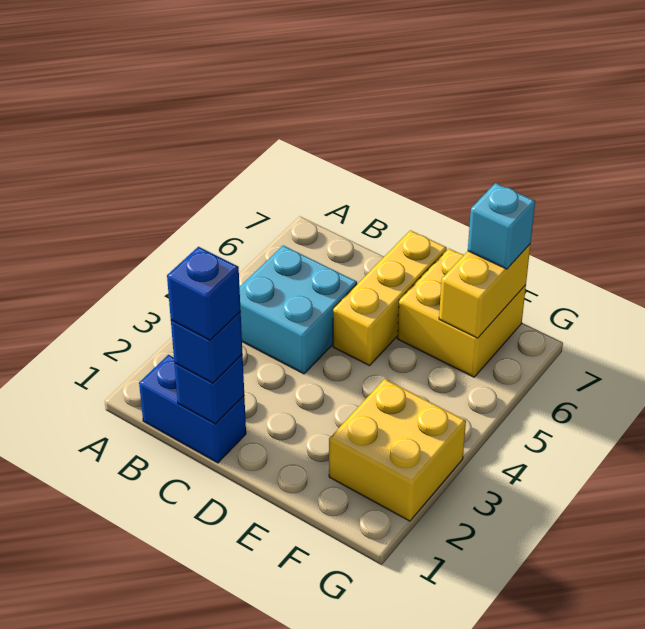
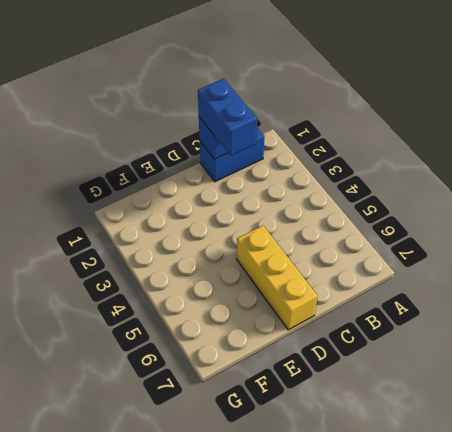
blue brick C1:C2 level 3 -> blue brick C1 level 3
none -> cyan brick B4:C5 level 1
none -> yellow brick E6:F7 level 1

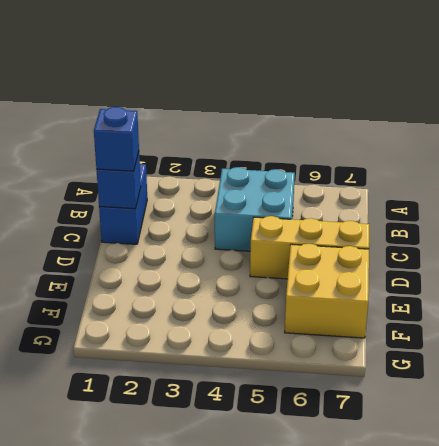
none -> yellow brick F2:G3 level 1
none -> yellow brick F6:F7 level 2

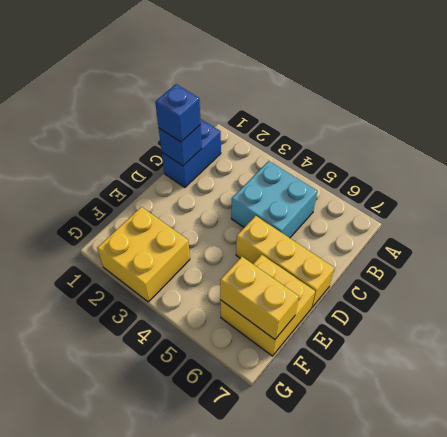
none -> cyan brick F7 level 3
none -> blue brick C1 level 4

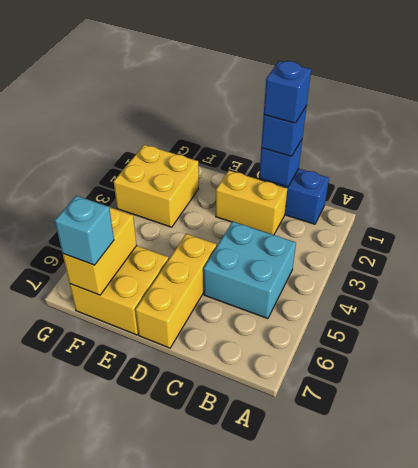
yellow brick C2:D2 level 1 -> none

